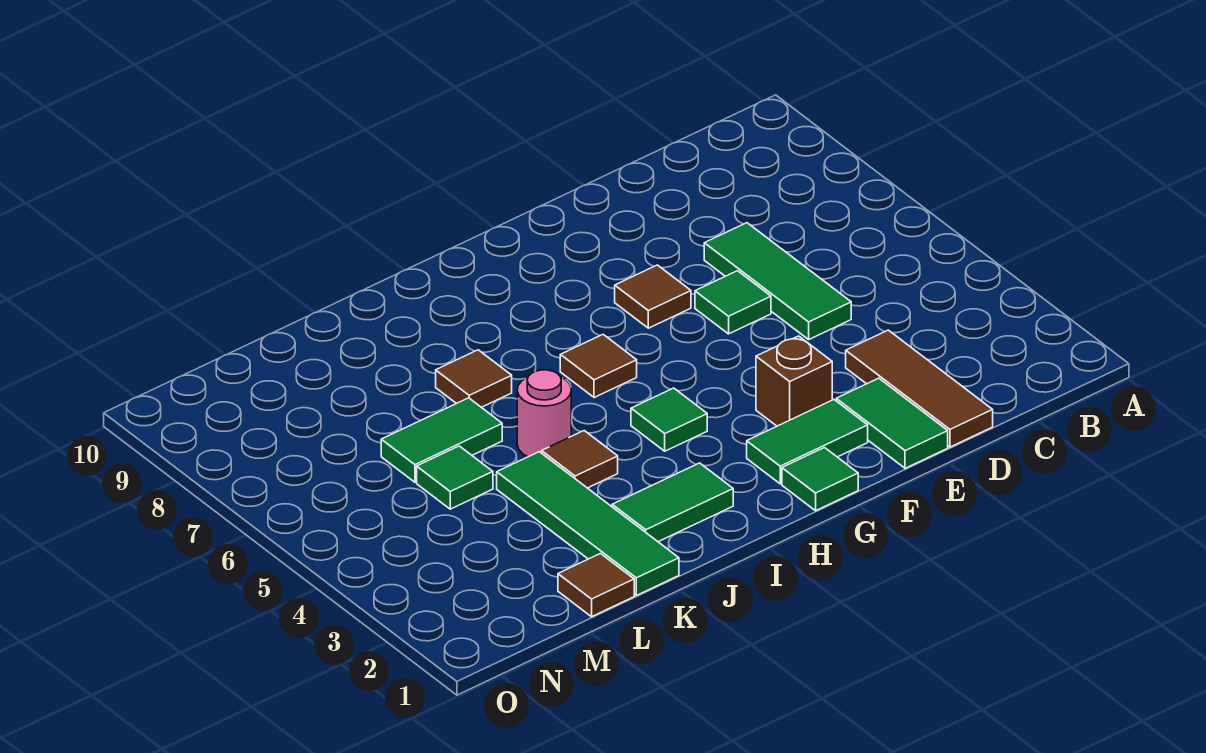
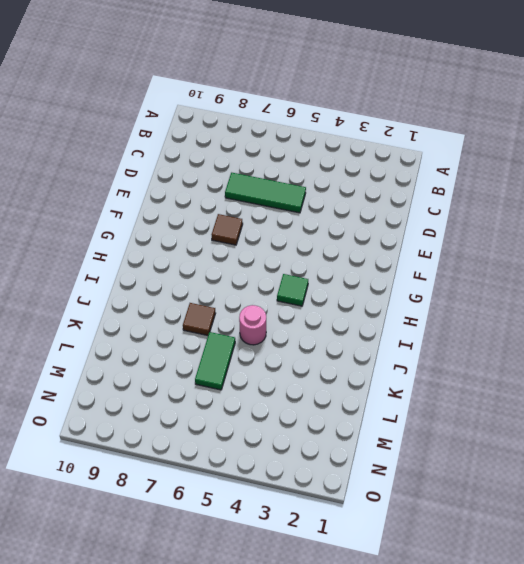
none -> brown tile D1:D3 level 1
none -> green tile E1:E2 level 1
none -> green tile E6 level 1

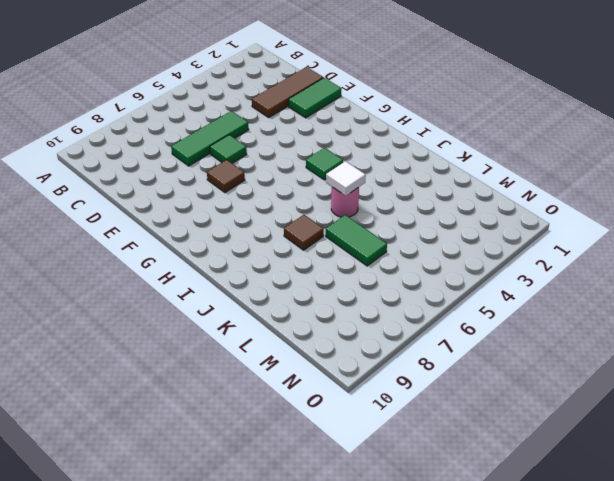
white tile J5 level 2 -> none
none -> green tile F2:G2 level 1
none -> brown brick F3 level 1
none -> green tile G1 level 1

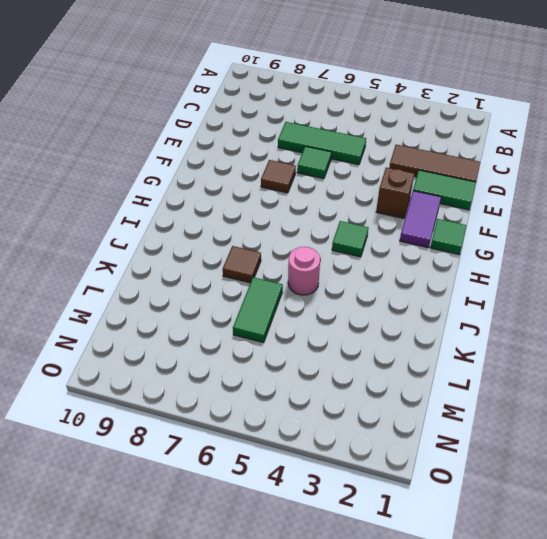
purple tile F2:G2 level 1 -> green tile F2:G2 level 1
none -> brown tile H6 level 1
none -> green tile I2:J2 level 1
none -> brown tile J4 level 1

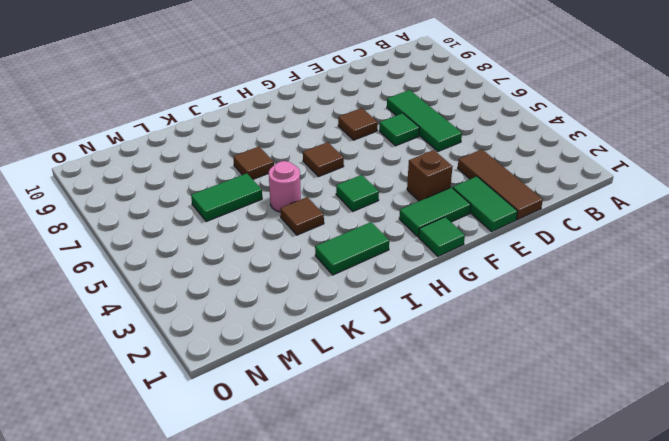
none -> green tile K1:K4 level 1
none -> brown tile L1 level 1
none -> green tile L5 level 1

